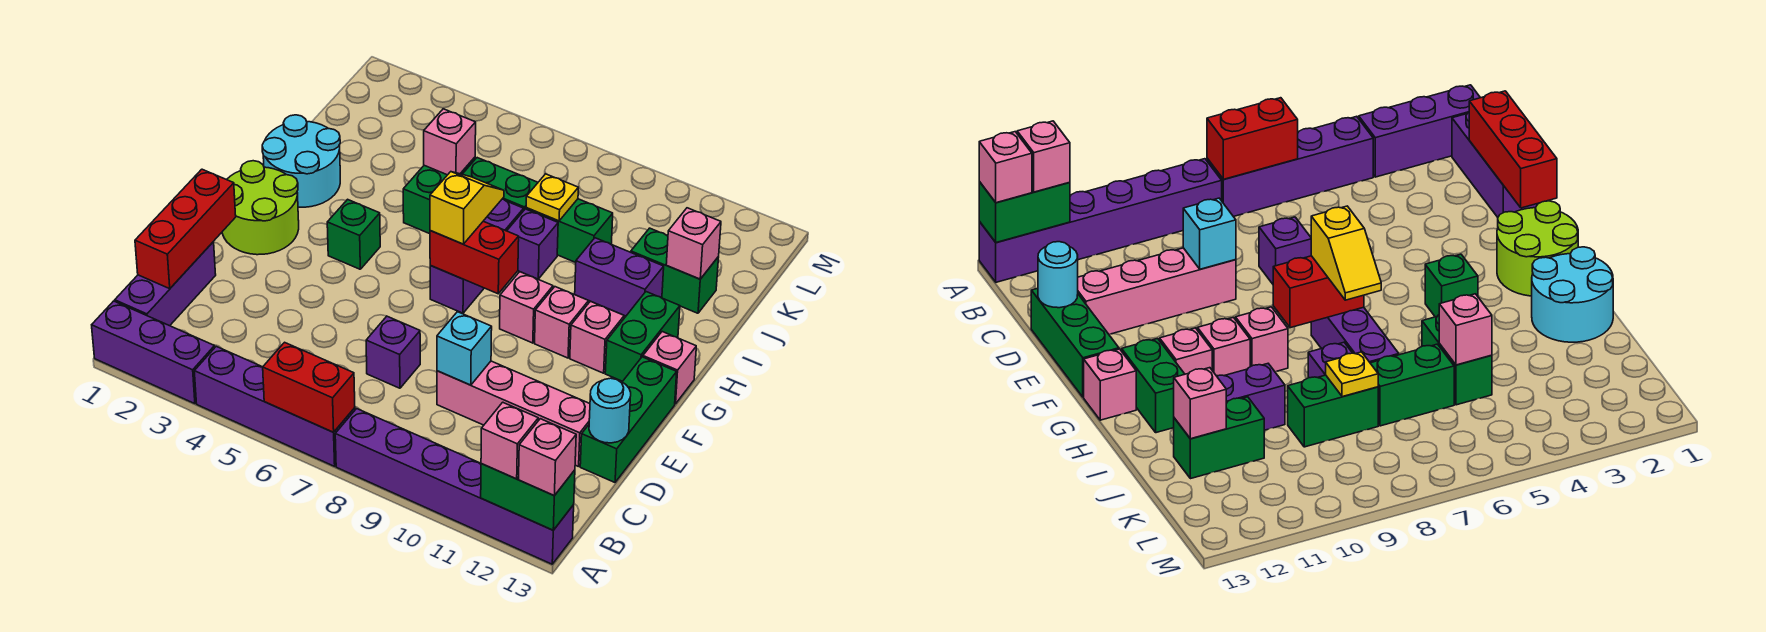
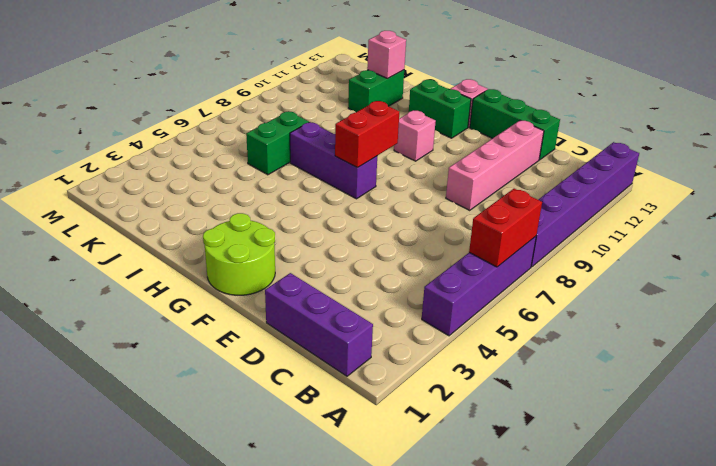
none -> purple brick A1:A3 level 1
none -> purple brick D7 level 1
none -> green brick G4 level 1
none -> pink brick G9 level 1

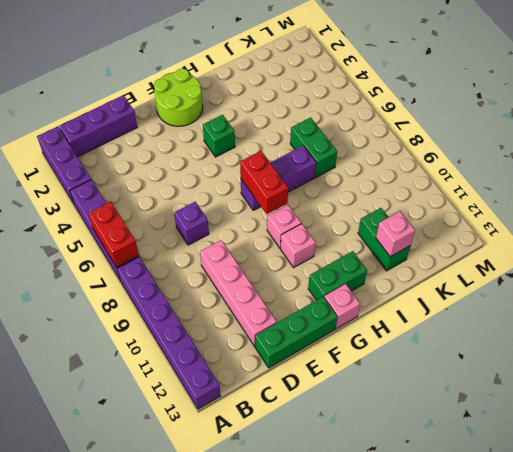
none -> pink brick G11 level 1
none -> cyan round brick H1:I2 level 1
none -> green brick I5:J5 level 1
none -> purple brick I8 level 1

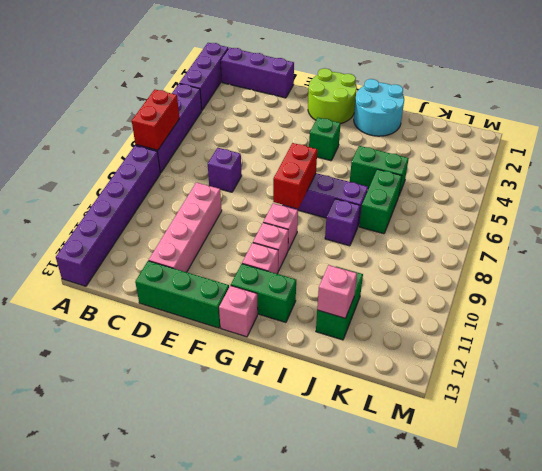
none -> purple brick I10:I11 level 1
none -> green brick J8:J9 level 1
none -> green brick A12:A13 level 2
none -> red brick C1:E1 level 2

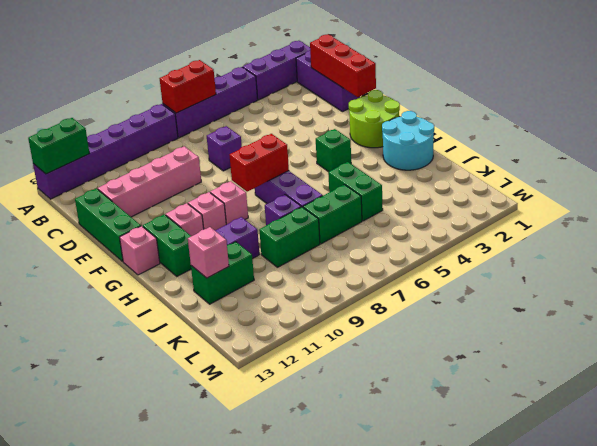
none -> cyan brick D9 level 2
none -> cyan round brick D13 level 2
none -> pink brick J5 level 2
none -> yellow plate J8 level 2

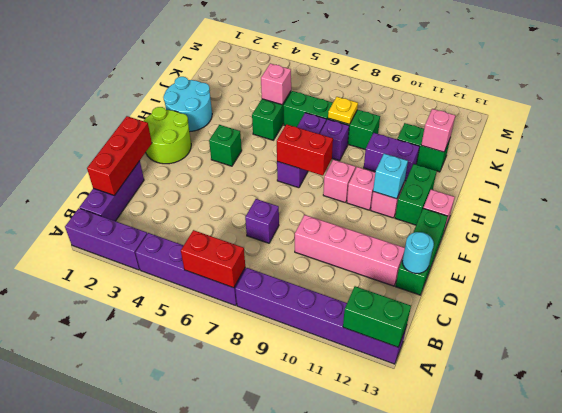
cyan brick G11 level 2 -> cyan brick D9 level 2
none -> pink brick A12 level 3
none -> pink brick A13 level 3
none -> yellow slope G7:H7 level 3 top G

